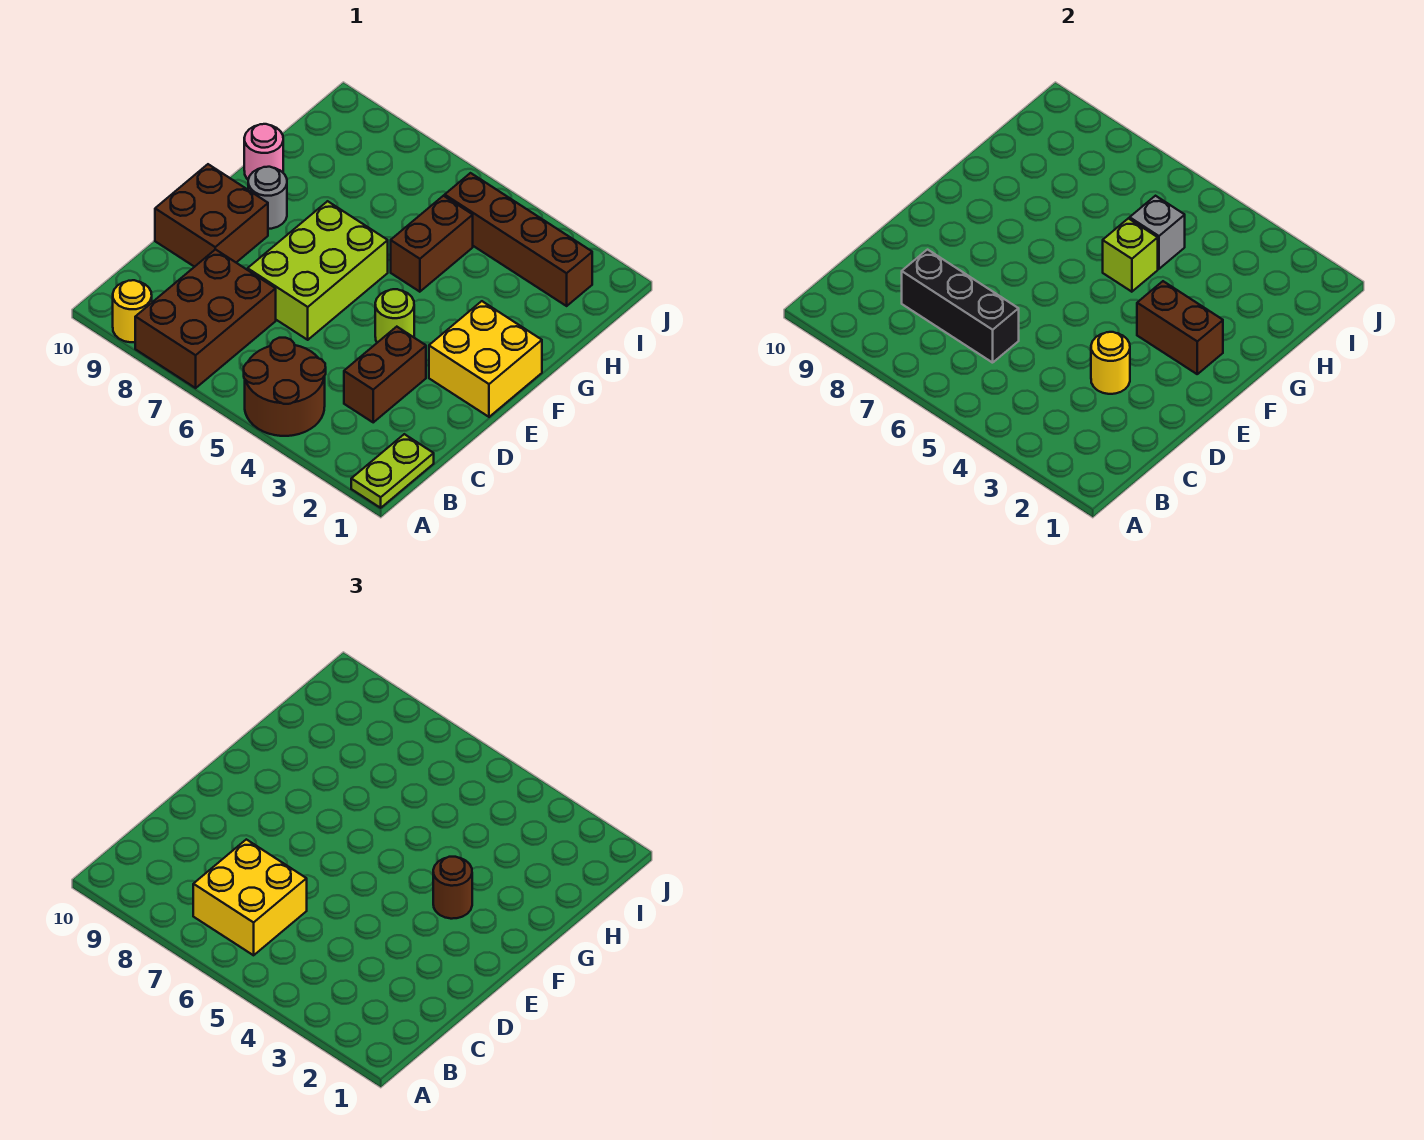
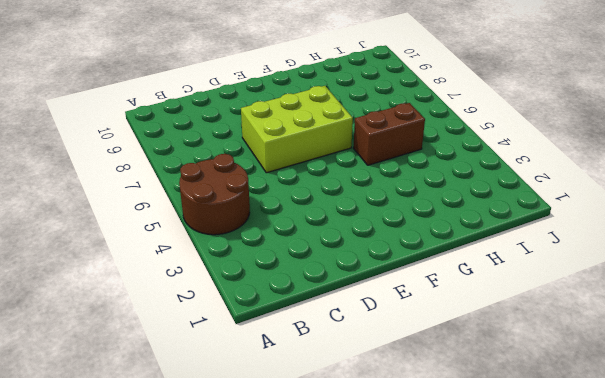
none -> lime plate A1:B1 level 1
none -> brown brick A7:C8 level 1
none -> yellow round brick A9 level 1

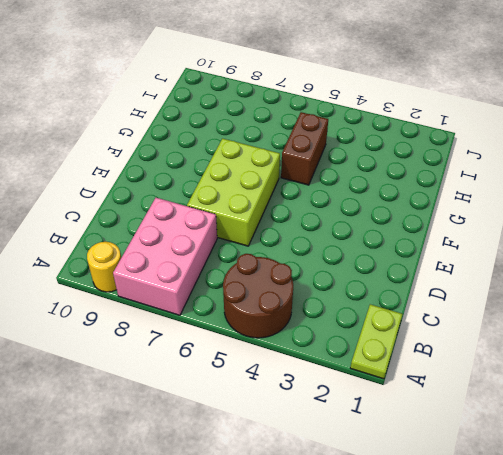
pink brick A7:C8 level 1 -> brown brick A7:C8 level 1
none -> brown brick C3:D3 level 1
none -> brown brick D9:E10 level 1
none -> yellow brick E1:F2 level 1

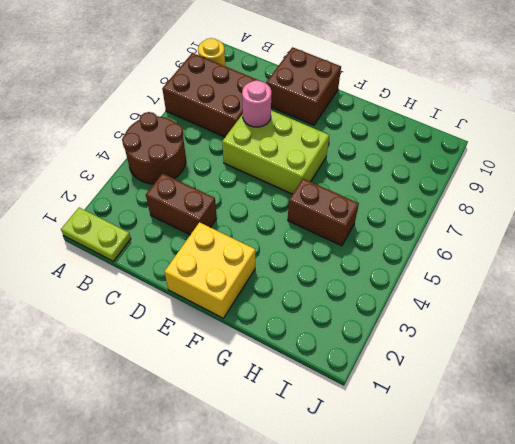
pink round brick D7 level 2 -> pink round brick G10 level 1
none -> lime round brick E4 level 1
none -> grey round brick F9 level 1
none -> brown brick I2:I5 level 1

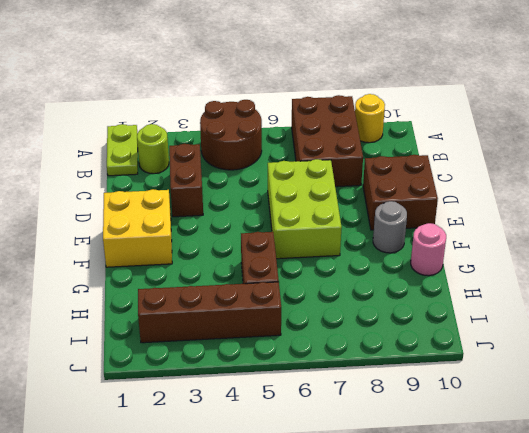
lime round brick B2 level 1 -> lime round brick E4 level 1
none -> black brick C6:C8 level 2
none -> yellow round brick D3 level 2
none -> brown brick F2:F3 level 2

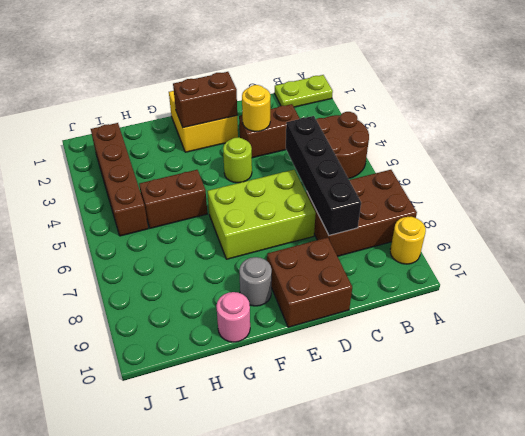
black brick C5:C8 level 2 -> black brick C6:C8 level 2
brown brick E2:F2 level 2 -> brown brick F2:F3 level 2
none -> lime brick G5 level 2
none -> grey brick H5 level 2
none -> yellow brick B6:C7 level 3

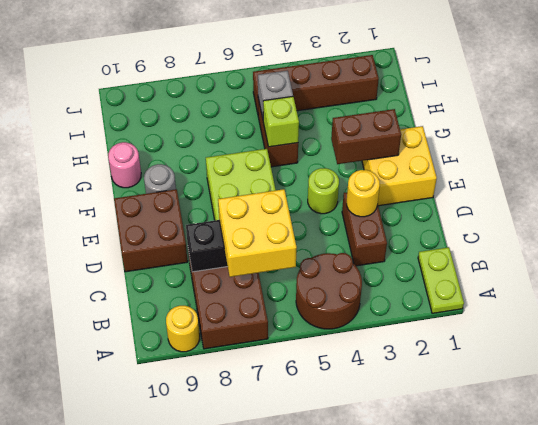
none -> brown round brick F3 level 3

